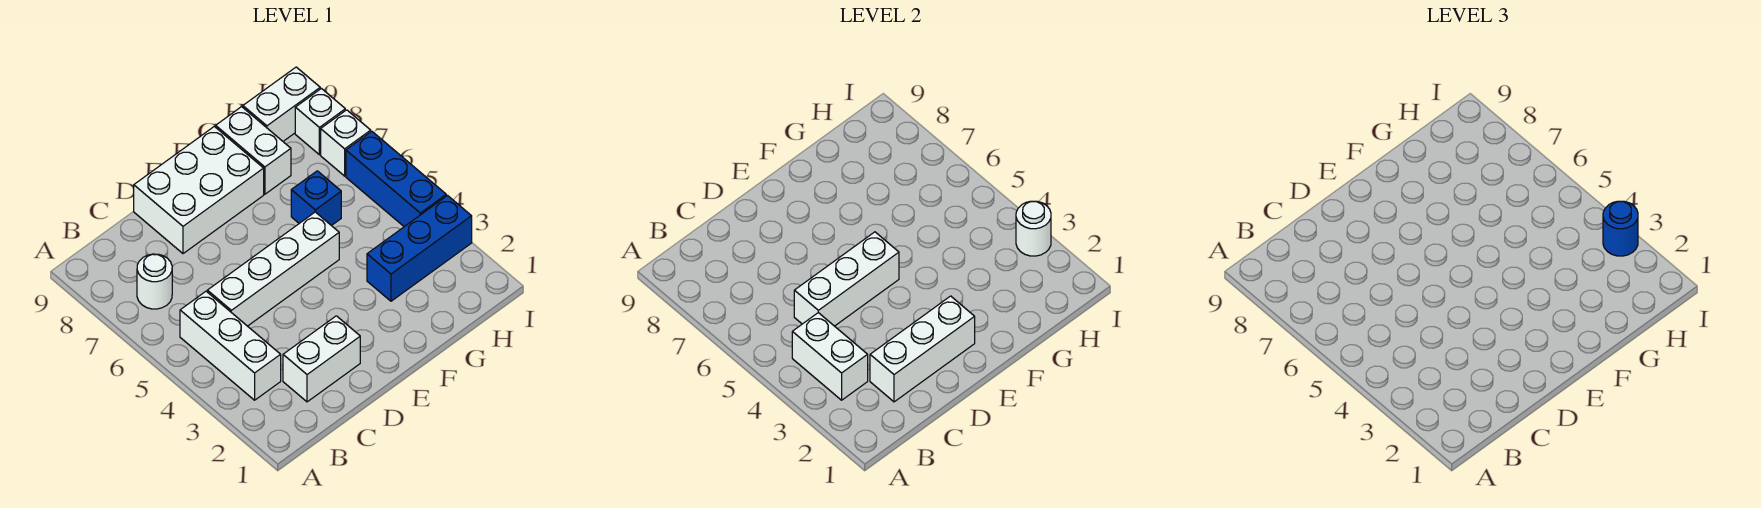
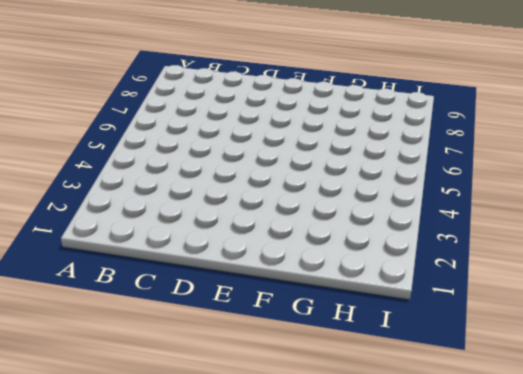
none -> white brick B3:B5 level 1
none -> white round brick B7 level 1
none -> white brick C2:D2 level 1

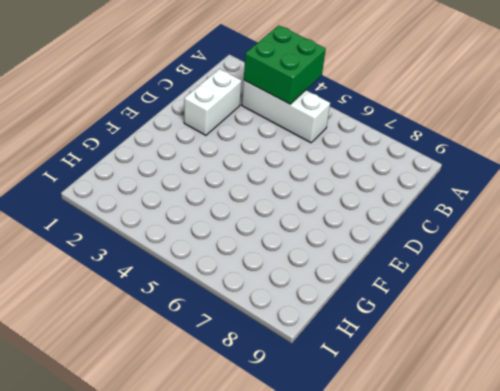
green brick A3:B4 level 2 -> white brick B3:B4 level 2
none -> white round brick B7 level 1
none -> white brick C5:F5 level 1
none -> white brick D8:F9 level 1

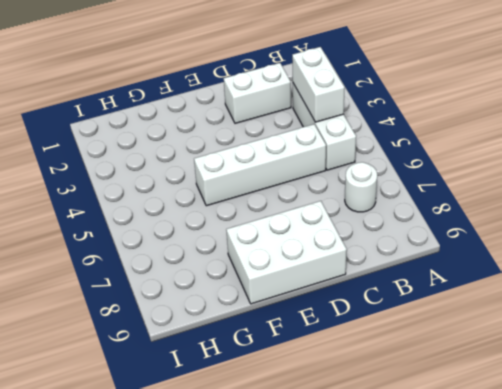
none -> blue brick G3:I3 level 1
none -> blue brick G6 level 1
none -> white brick G8:G9 level 1

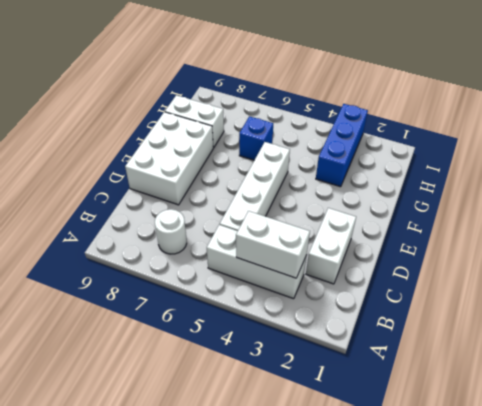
none -> white brick H9:I9 level 1
none -> blue brick I4:I6 level 1
none -> white brick I7 level 1

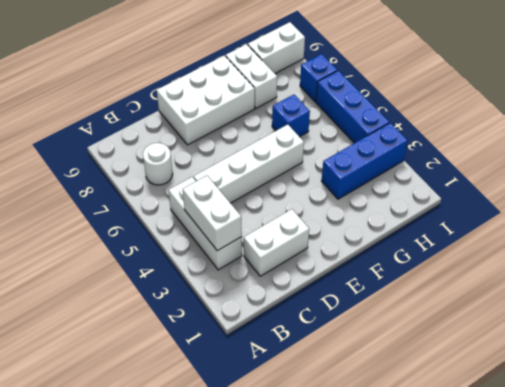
blue brick I7 level 1 -> white brick I7 level 1
none -> white brick I8 level 1
none -> white brick C2:E2 level 2
none -> white brick C5:E5 level 2

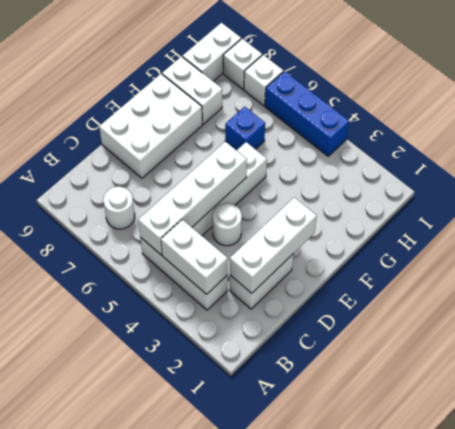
white brick B5:E5 level 2 -> white brick C5:E5 level 2
white round brick D4 level 1 -> white round brick I3 level 2
none -> blue brick G3:I3 level 1
none -> blue round brick I3 level 3

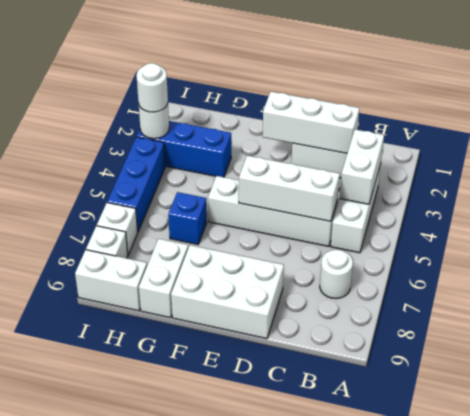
white round brick I3 level 3 -> blue round brick I3 level 3

